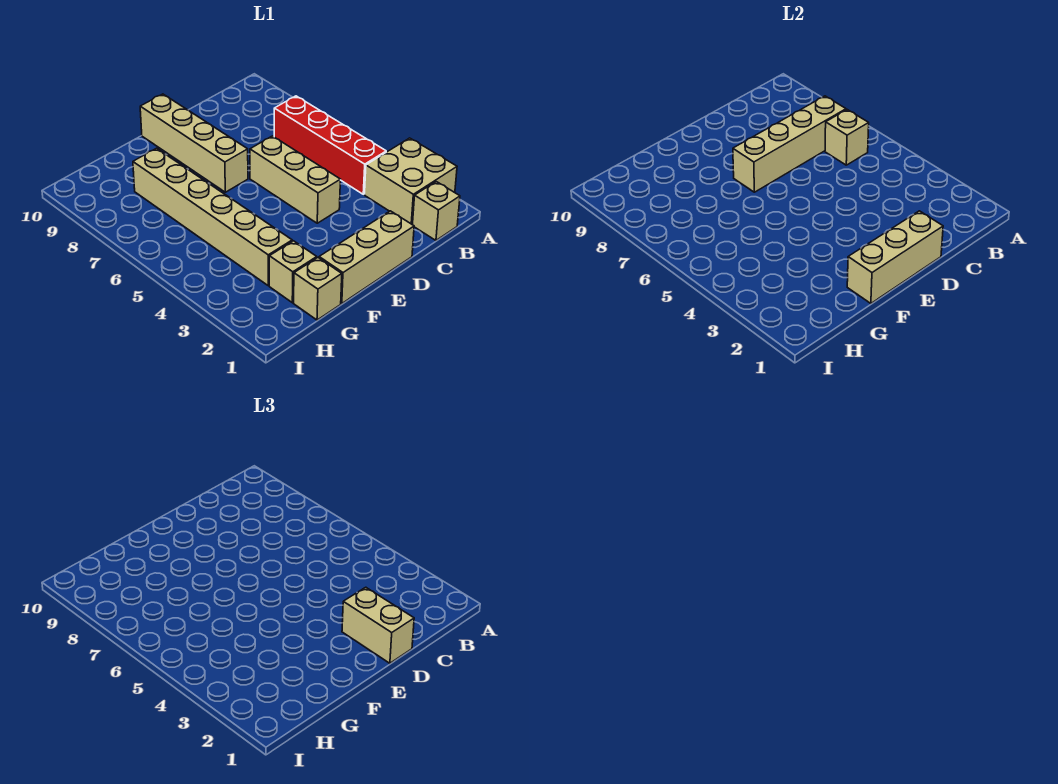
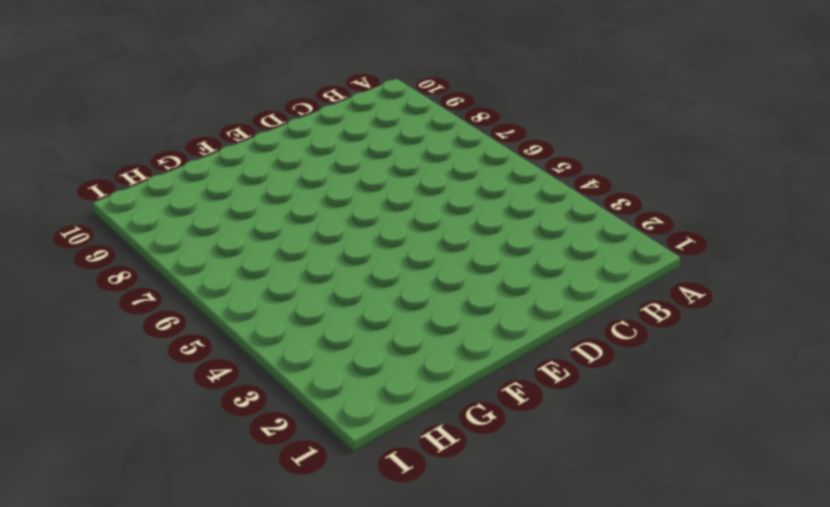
none -> tan brick A2:B3 level 1
none -> tan brick B1 level 1
none -> red brick B4:B7 level 1

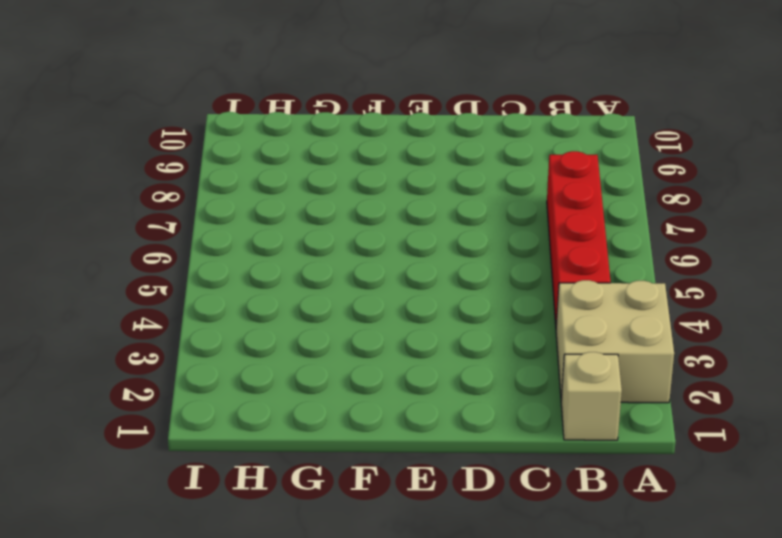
none -> tan brick D1:F1 level 1
none -> tan brick D4:D6 level 1
none -> tan brick E7:E10 level 1

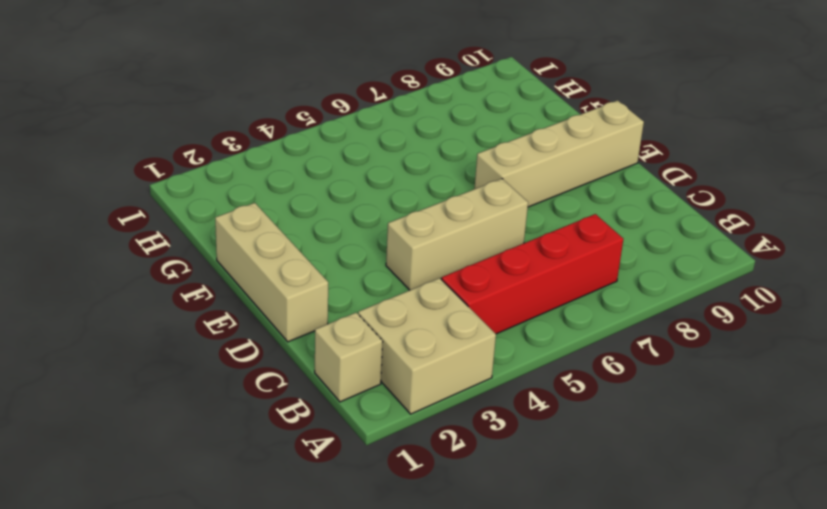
none -> tan brick G1 level 1
none -> tan brick G2 level 1
none -> tan brick G3:G8 level 1

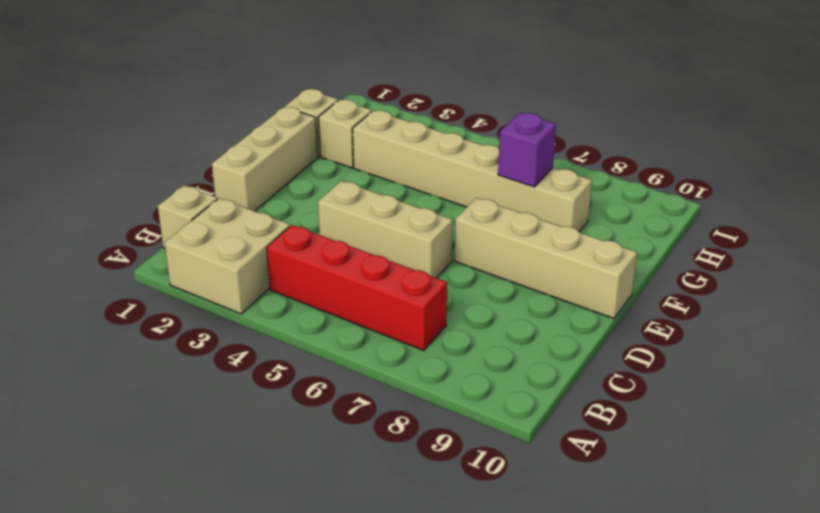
purple brick G7 level 2 -> none
none -> tan brick B6 level 2
none -> tan brick B7:E7 level 2
none -> tan brick D1:F1 level 2

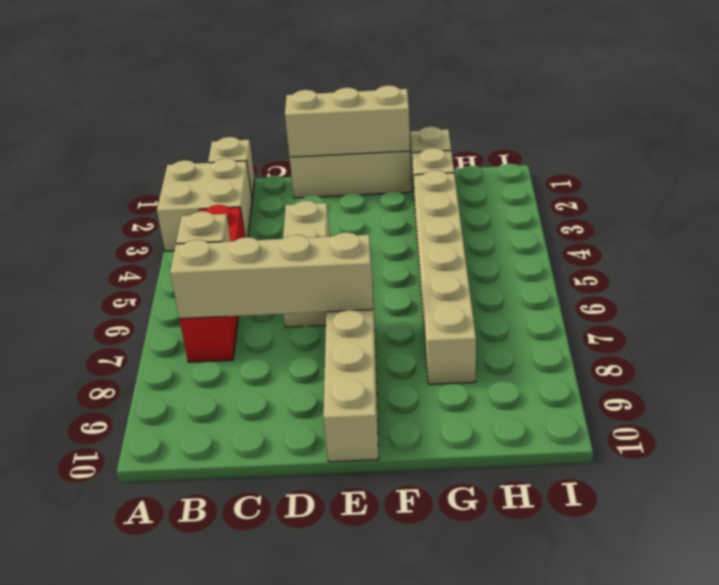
none -> tan brick D1:D2 level 3

